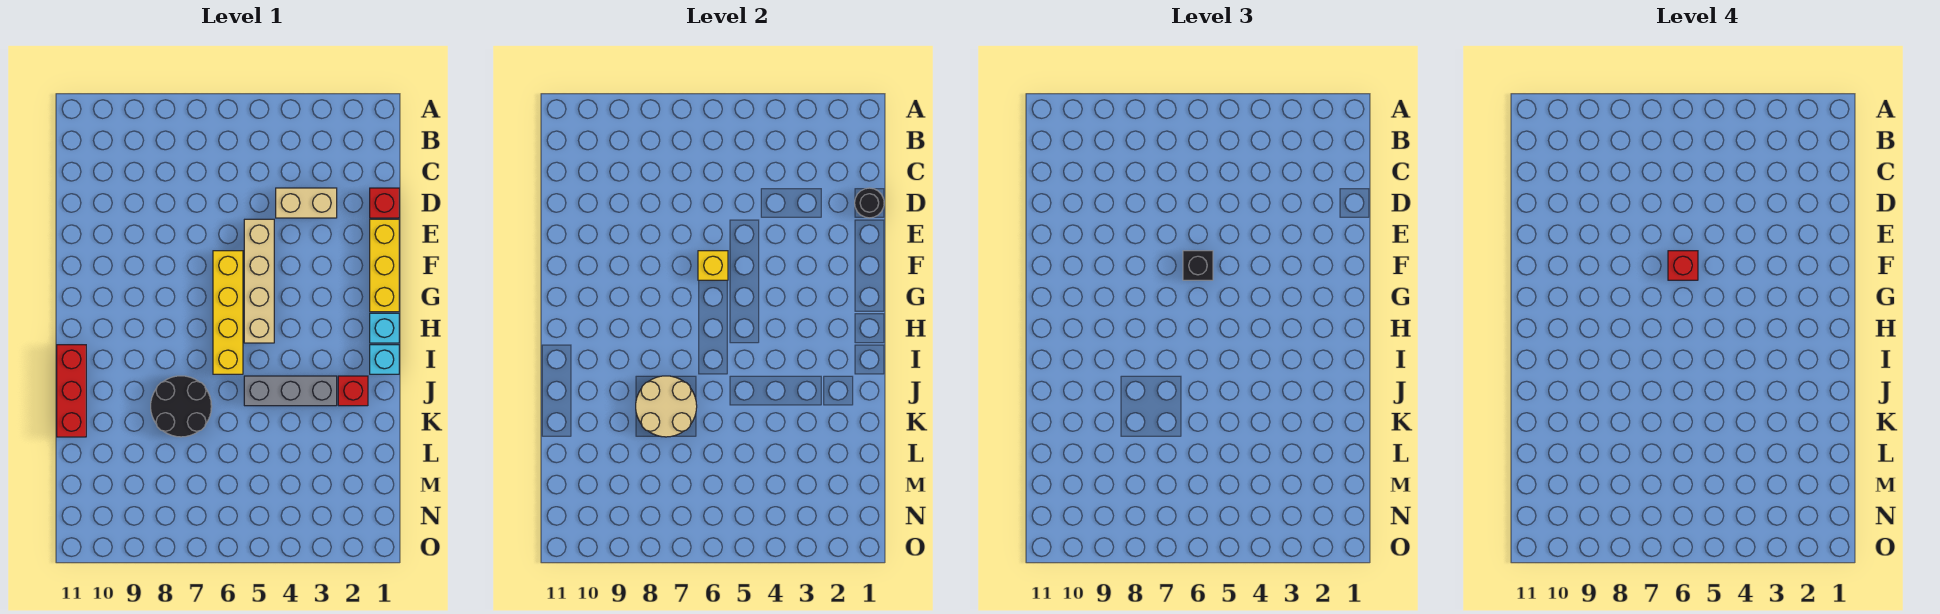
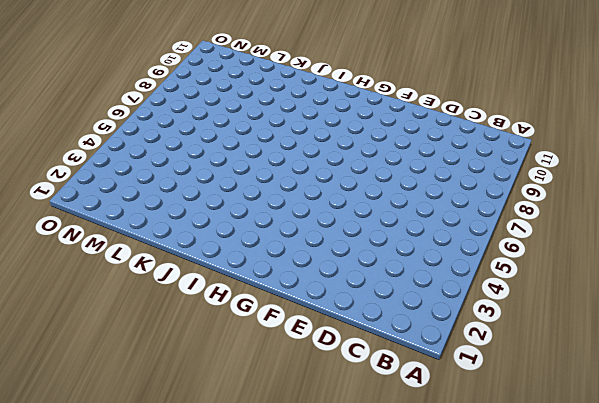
none -> red brick D1 level 1
none -> tan brick D3:D4 level 1
none -> yellow brick E1:G1 level 1

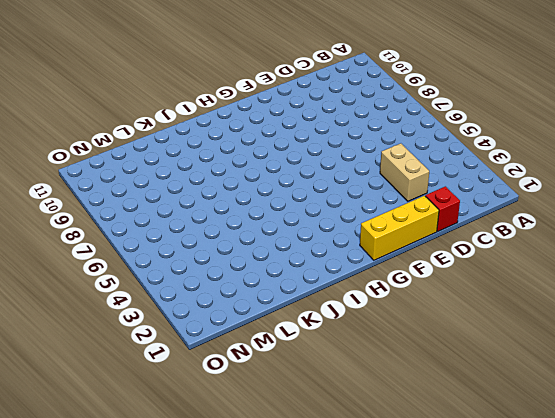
none -> tan brick E5:H5 level 1
none -> yellow brick F6:I6 level 1
none -> cyan brick H1 level 1

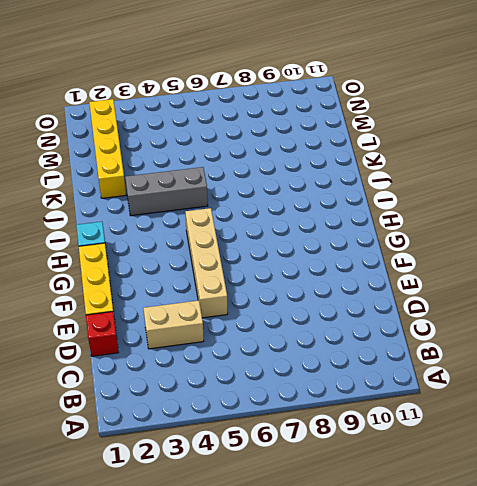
yellow brick K2:N2 level 1 -> yellow brick F6:I6 level 1
none -> cyan brick I1 level 1
none -> red brick I11:K11 level 1
none -> red brick J2 level 1

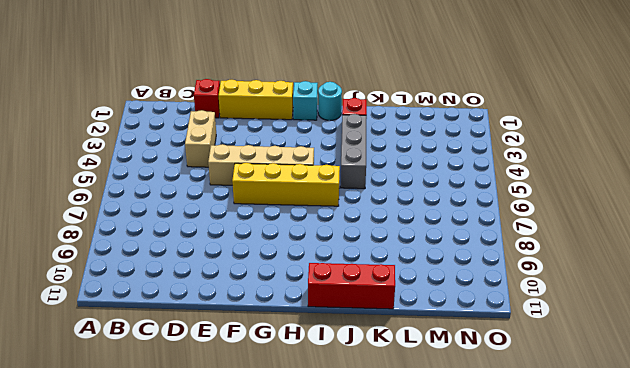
cyan round brick I1 level 1 -> cyan brick I1 level 1
none -> black round brick J7:K8 level 1
none -> black round brick D1 level 2
none -> yellow brick F6 level 2

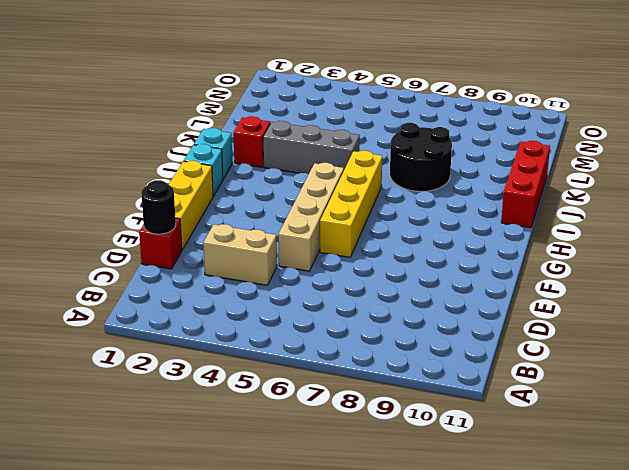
none -> yellow brick F6 level 2
none -> tan round brick J7:K8 level 2
none -> black brick F6 level 3

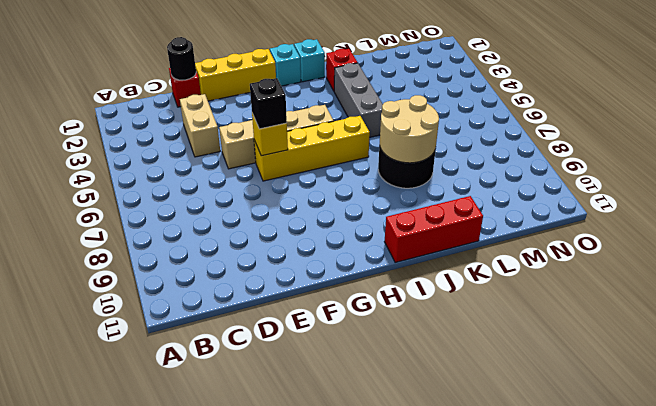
none -> red brick F6 level 4

